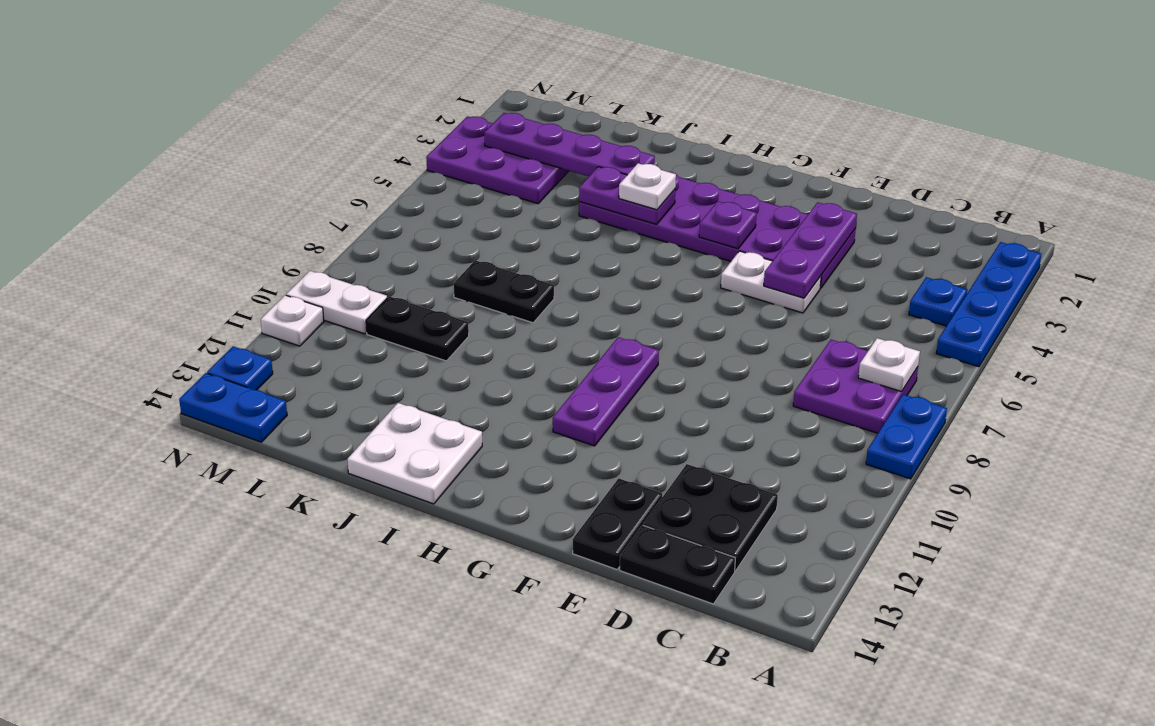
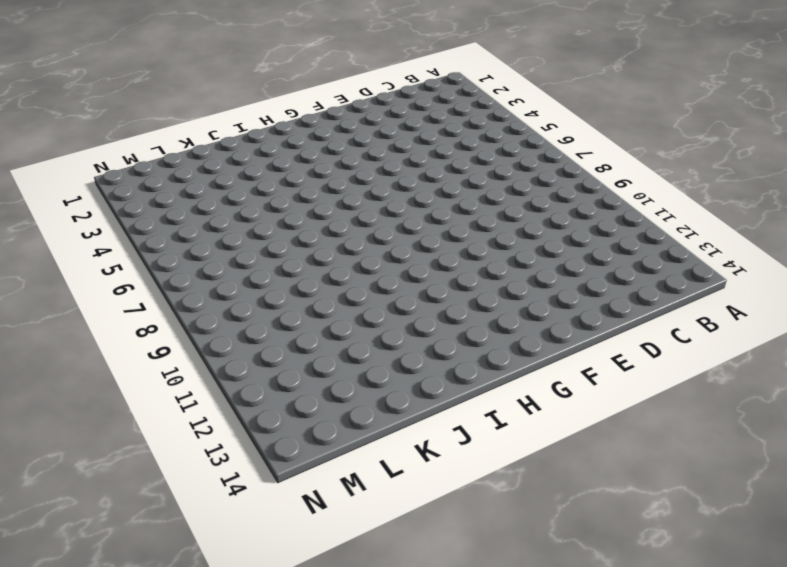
none -> blue plate A2:A5 level 1
none -> blue plate A8:A9 level 1
none -> blue plate B4 level 1

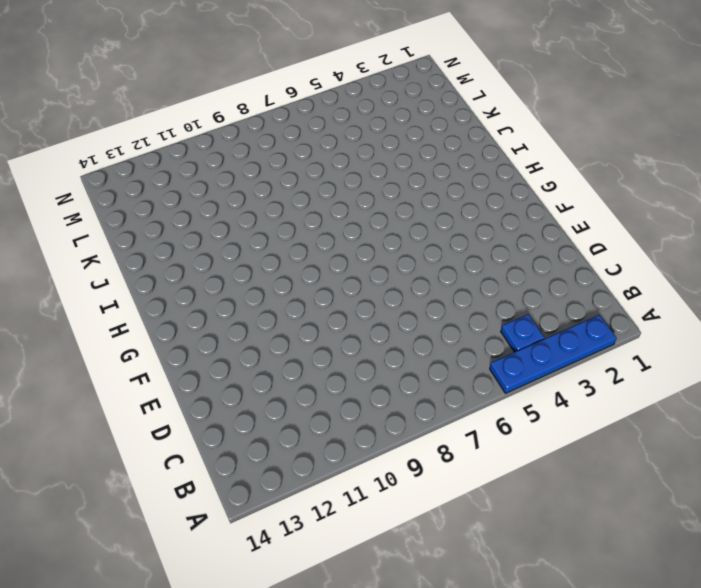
none -> blue plate A8:A9 level 1
none -> purple plate B7:C8 level 1
none -> black plate C12:D13 level 1

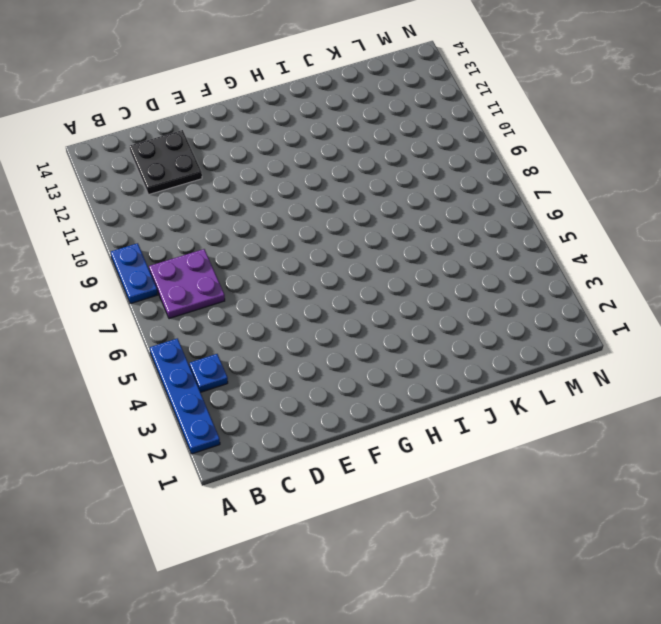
none -> black plate C14:D14 level 1
none -> purple plate E3:J4 level 1
none -> white plate E5:F5 level 1

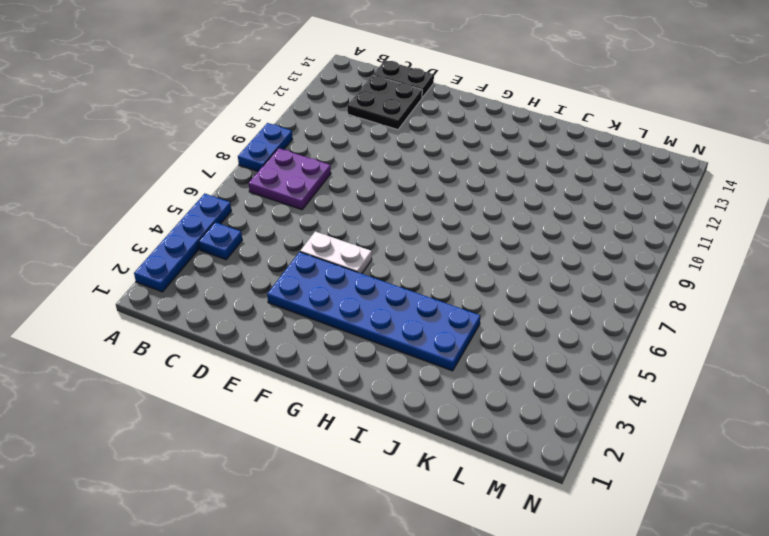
blue plate E3:J4 level 1 -> purple plate E3:J4 level 1
none -> black plate E13:E14 level 1
none -> purple plate G9:G11 level 1
none -> white plate I13:J14 level 1

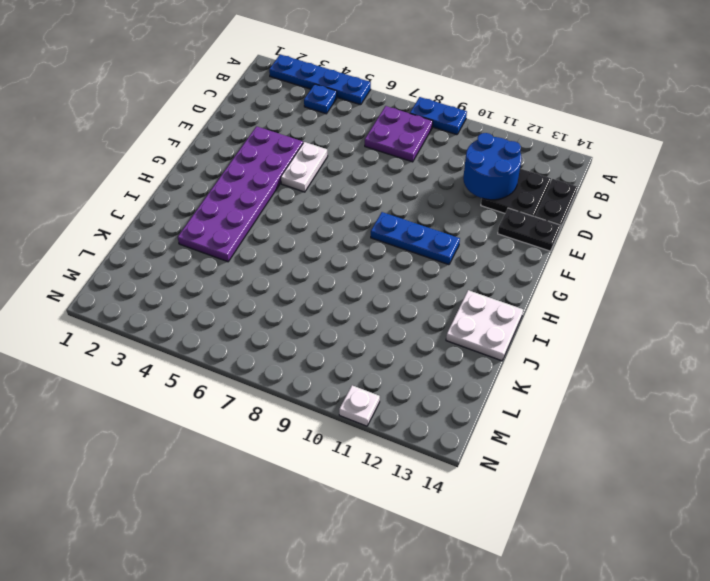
blue round brick C11:D12 level 2 -> none
blue plate G9:G11 level 1 -> purple plate G9:G11 level 1
none -> black plate J8:K8 level 1
none -> black plate K10:L10 level 1
none -> purple plate L3:N4 level 1

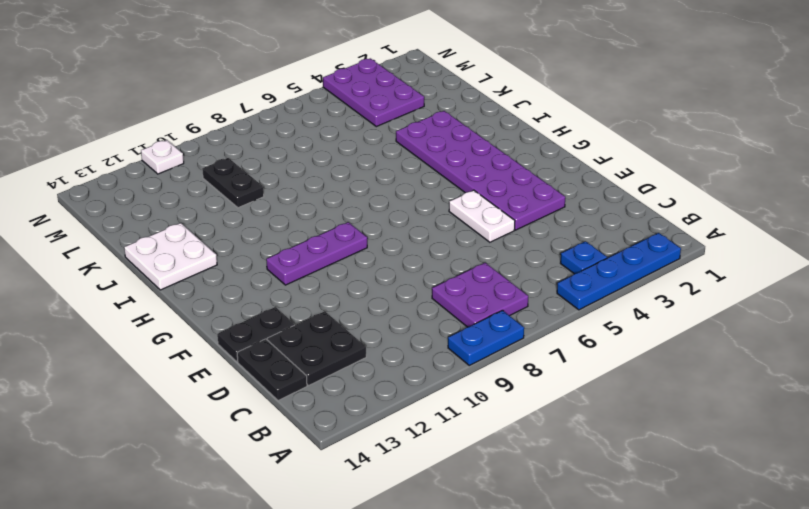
none -> black plate J8:K8 level 1
none -> white plate M10:N10 level 1
none -> blue plate M14:N14 level 1

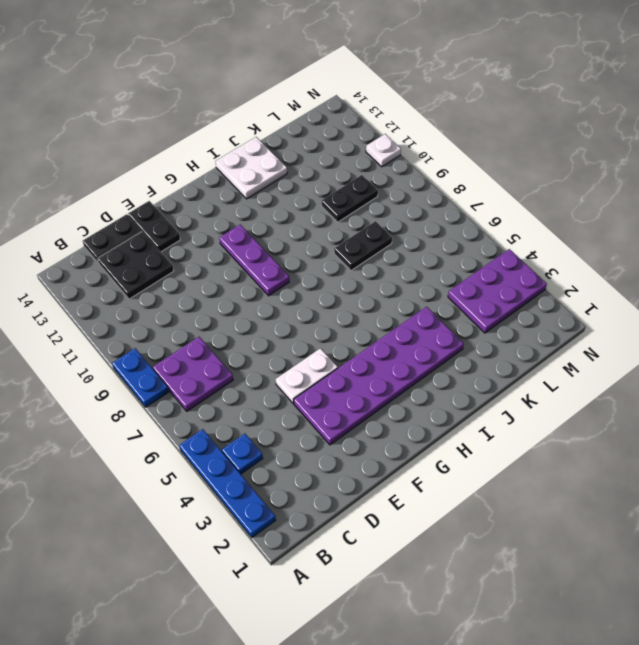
none -> white plate M10:N10 level 1
none -> blue plate M14:N14 level 1
none -> blue plate N13 level 1

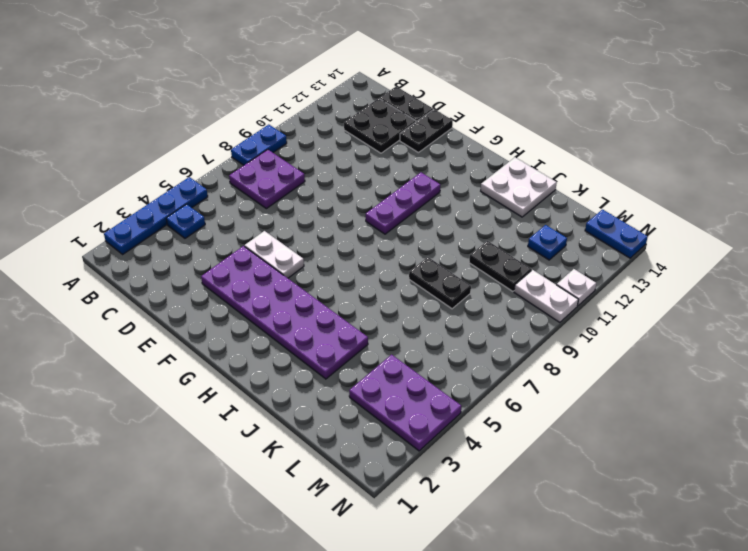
blue plate L12 level 1 -> blue plate N13 level 1
none -> white plate B7 level 2
none -> purple plate E3:E5 level 2
none -> purple plate G4 level 2

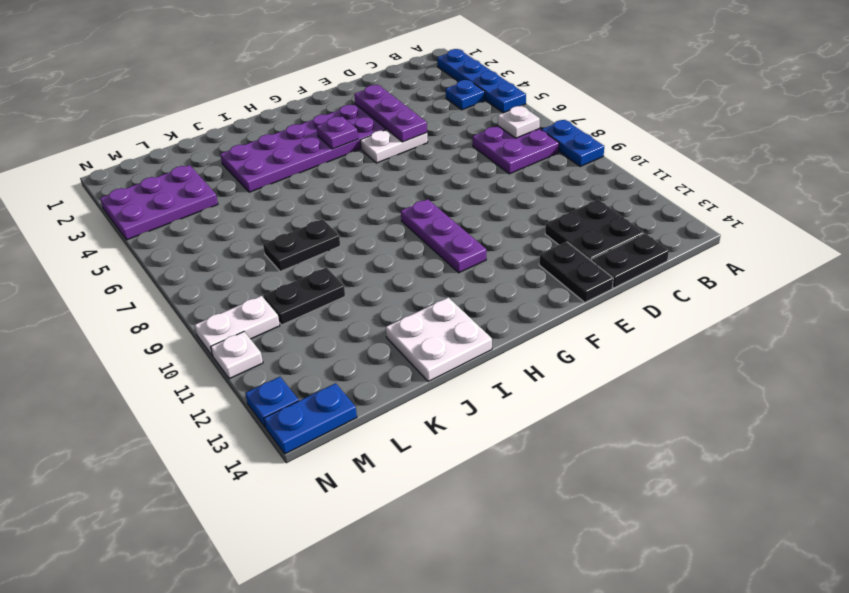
none -> purple plate I4:J4 level 2
none -> purple plate J3:M3 level 2
none -> white plate I4 level 3

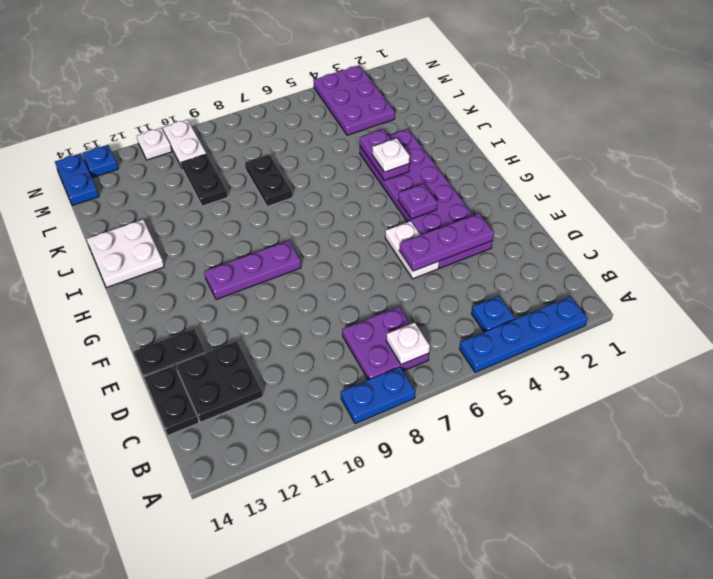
none -> purple plate J3:M3 level 2

